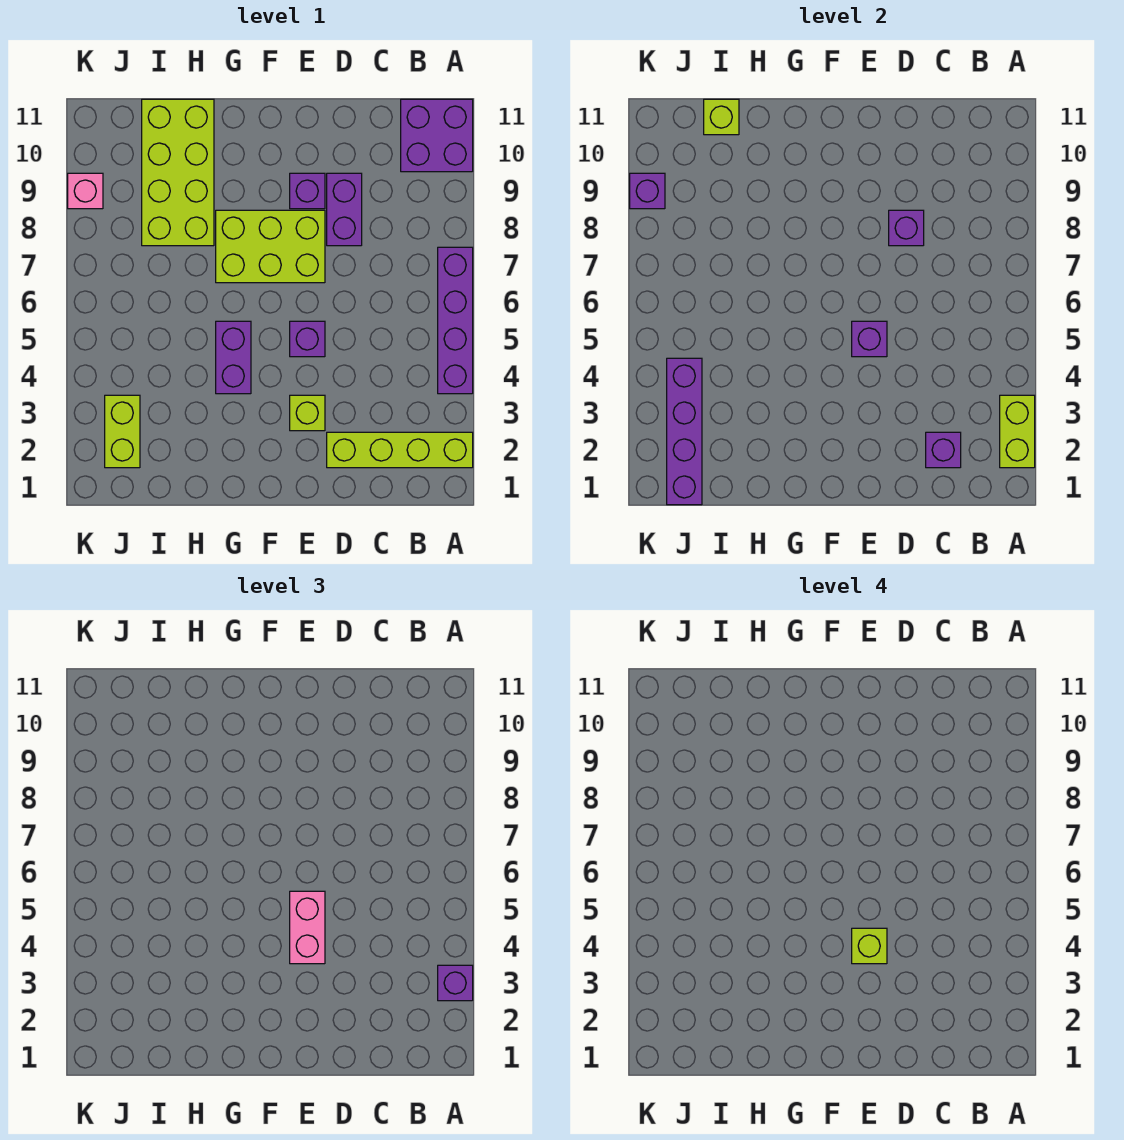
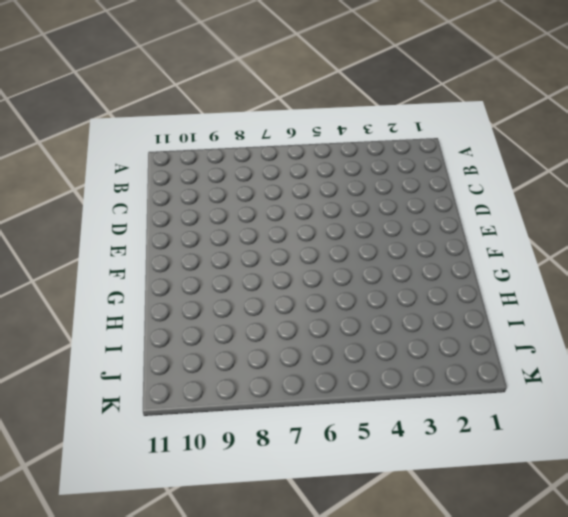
none -> lime brick A2:D2 level 1
none -> purple brick A4:A7 level 1
none -> purple brick A10:B11 level 1

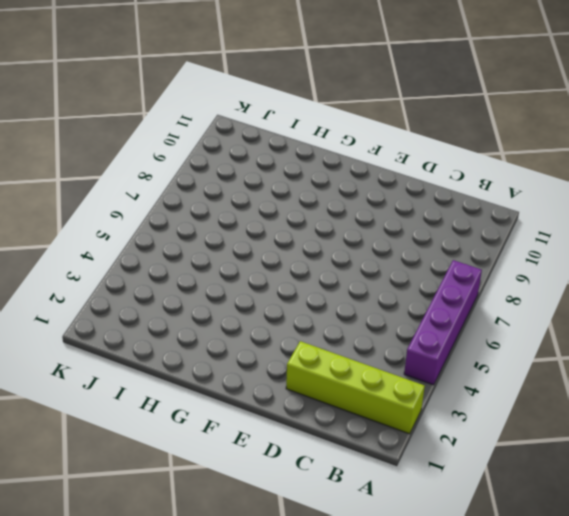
none -> purple brick A10:B11 level 1
none -> purple brick D8:D9 level 1
none -> lime brick E3 level 1

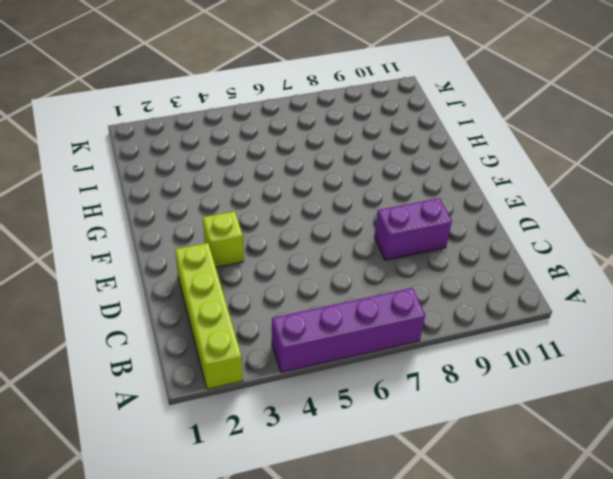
none -> purple brick A10:B11 level 1
none -> purple brick E5 level 1
none -> lime brick E7:G8 level 1

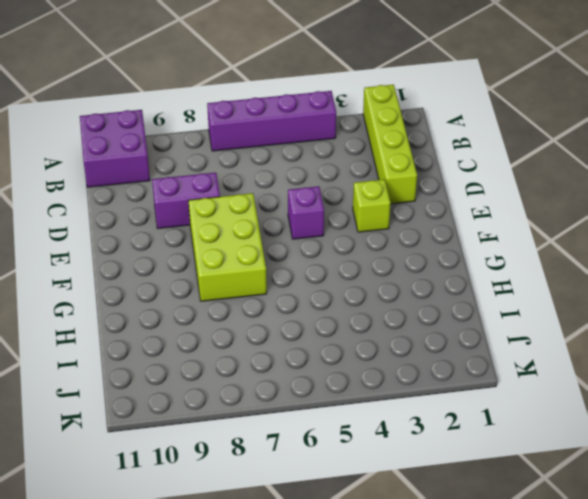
none -> purple brick E9 level 1
none -> purple brick G4:G5 level 1
none -> lime brick H8:I11 level 1

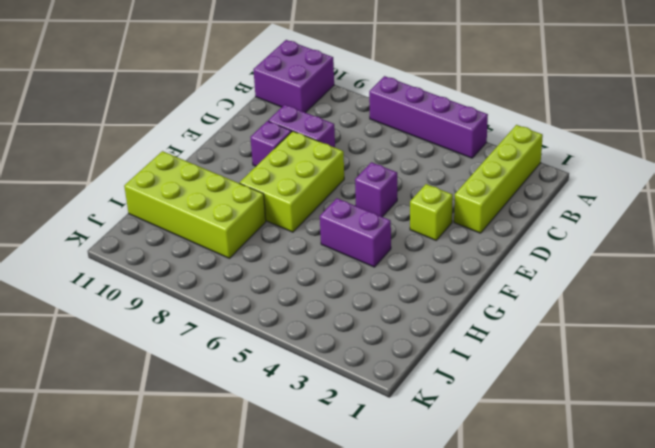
none -> lime brick J2:J3 level 1
none -> pink brick K9 level 1
none -> lime brick A2:A3 level 2

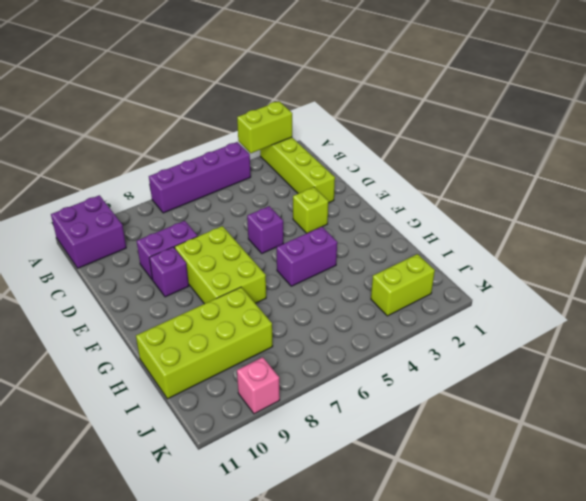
none -> purple brick C2 level 2
none -> purple brick D8 level 2
none -> purple brick E5 level 2

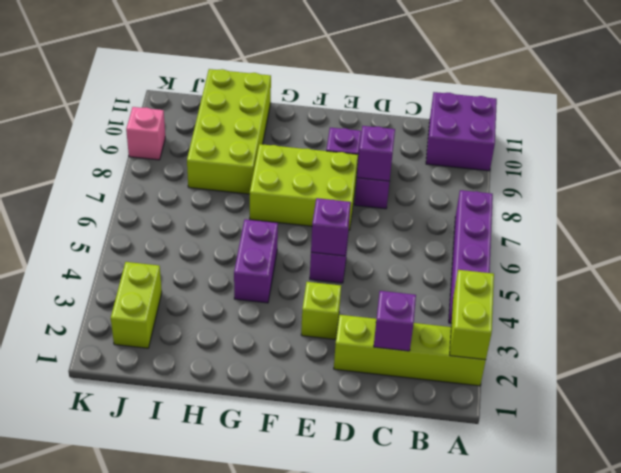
none -> lime brick I11 level 2
none -> purple brick J1:J4 level 2
none -> purple brick K9 level 2

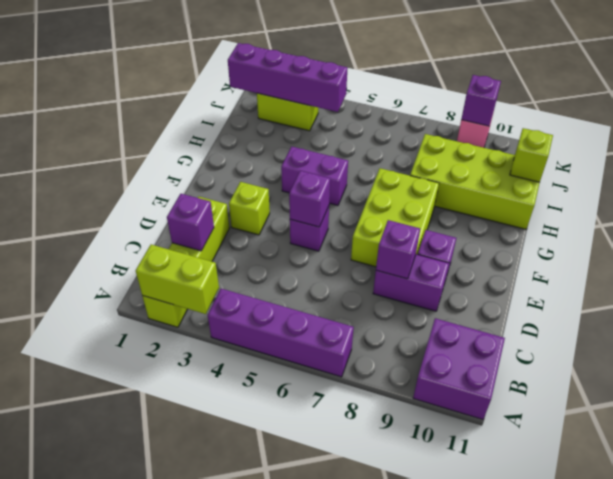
none -> purple brick A3 level 3
none -> pink brick E4:E5 level 3
none -> lime brick E4 level 4

